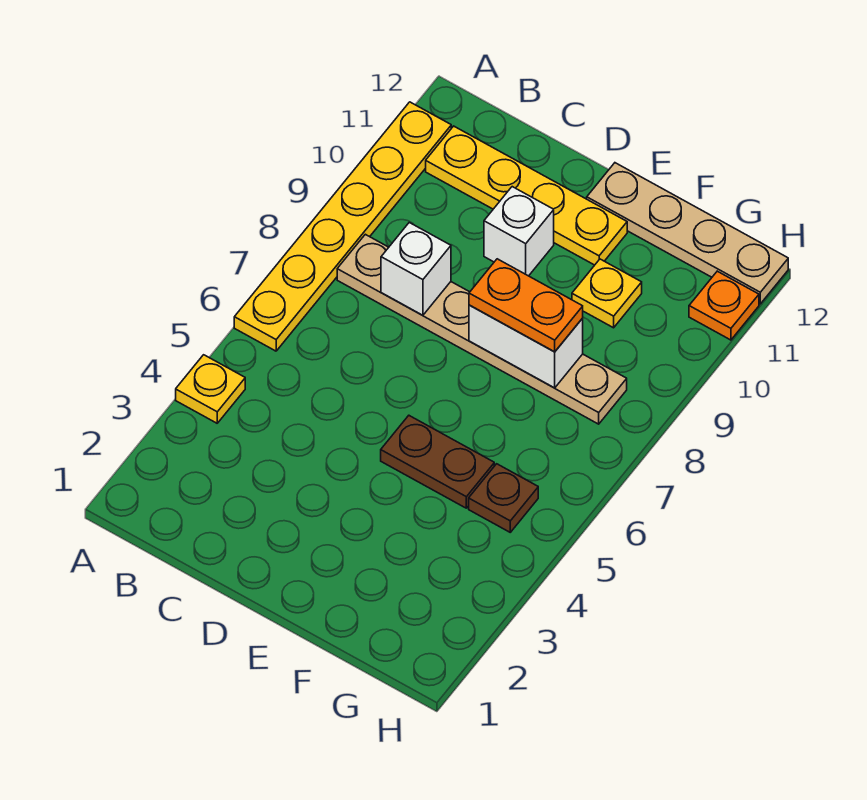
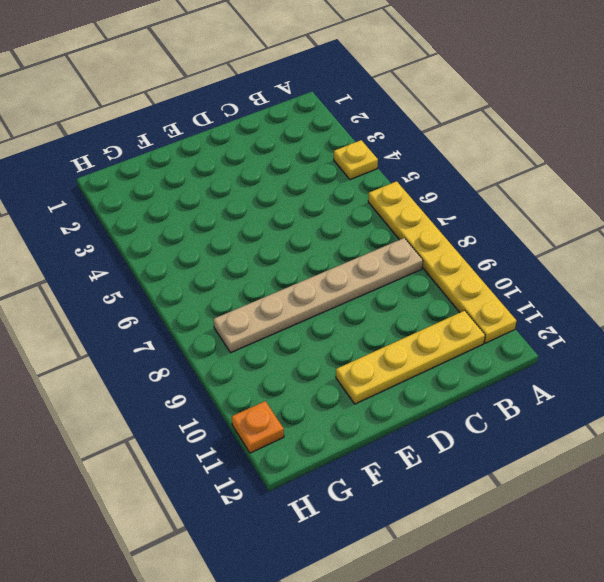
none -> white brick D10 level 1
none -> brown plate E5:F5 level 1
none -> tan plate E12:H12 level 1

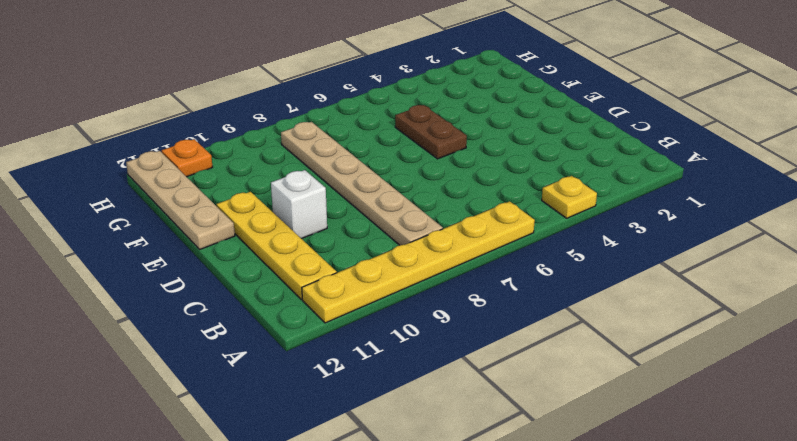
none -> yellow plate F10 level 1
none -> brown plate G5 level 1
none -> white brick C8 level 2

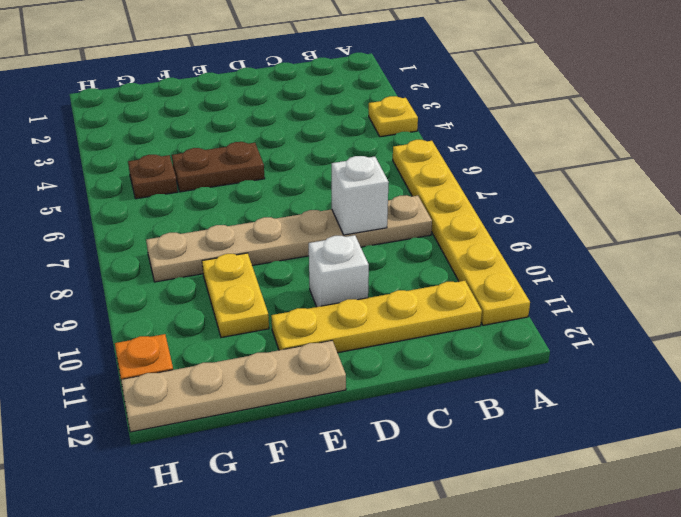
yellow plate F9:F10 level 1 -> yellow plate F10 level 1
none -> white brick E8:F8 level 2
none -> orange plate E8:F8 level 3

